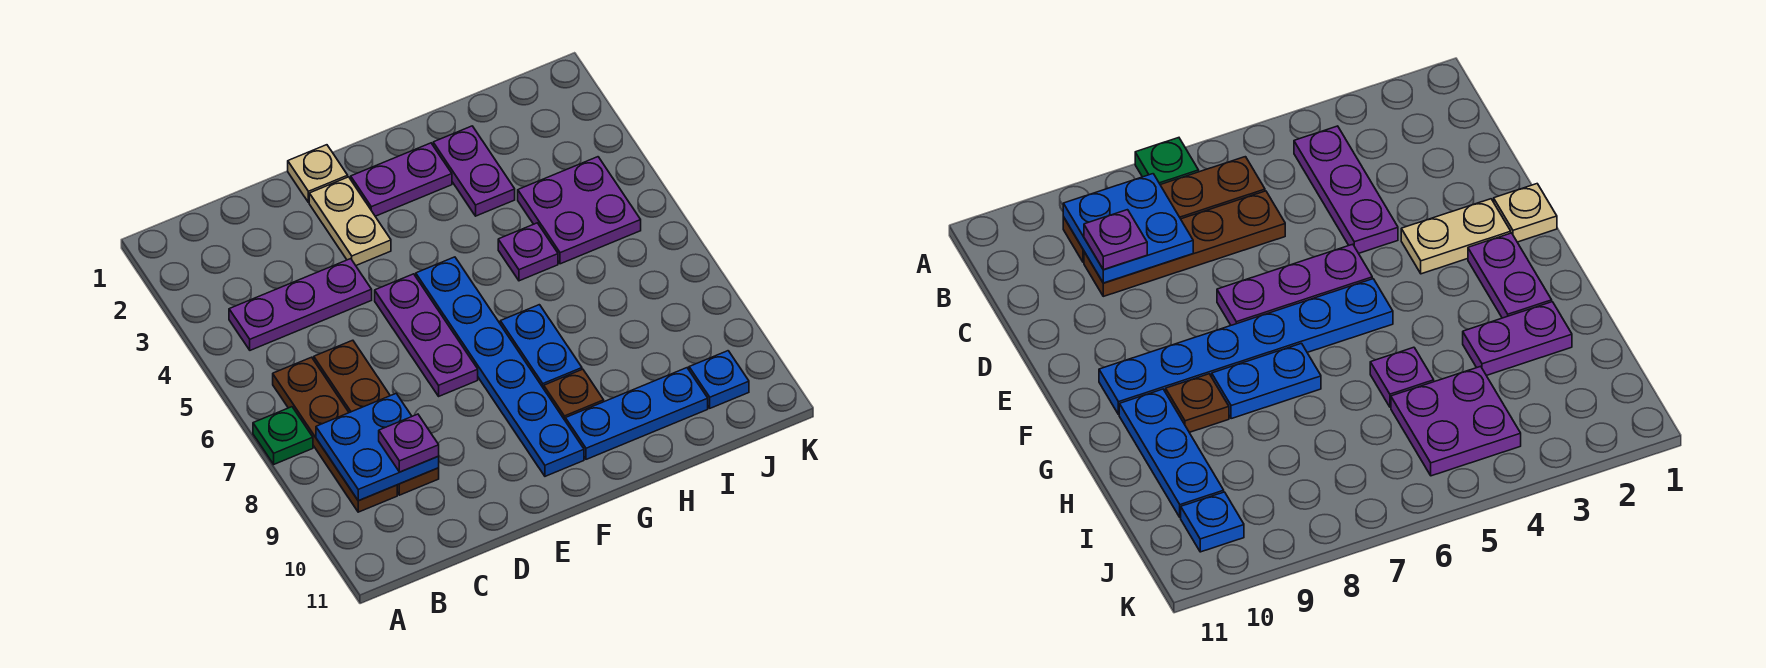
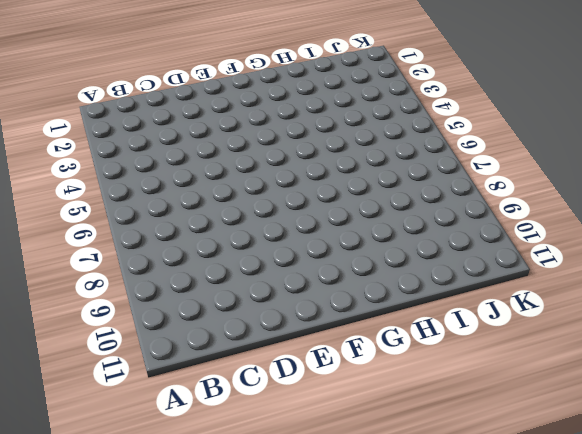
none -> green plate A7 level 1
none -> purple plate B4:D4 level 1
none -> brown plate B6:B9 level 1

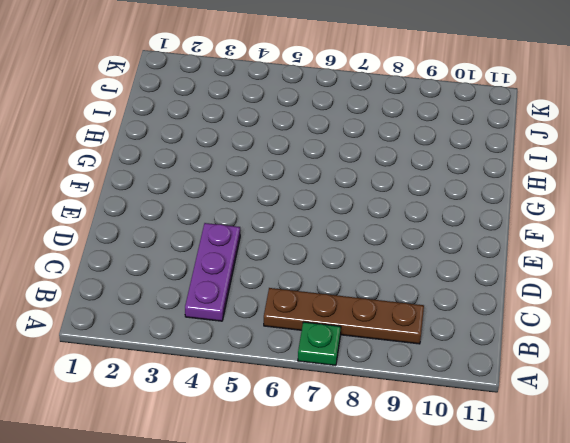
none -> brown plate C6:C9 level 1
none -> tan plate E1 level 1
none -> tan plate E2:E3 level 1

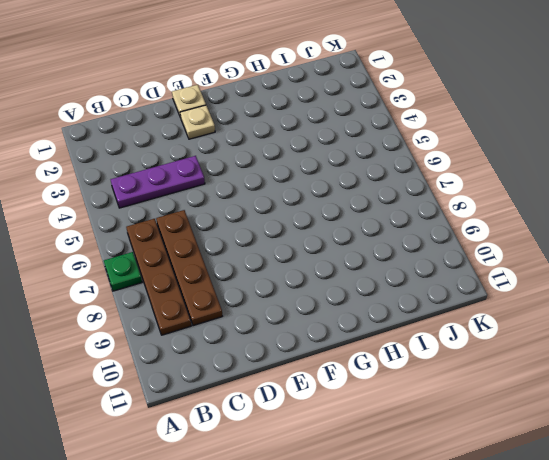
tan plate E2 level 1 -> tan plate E2:E3 level 1
none -> purple plate E5:E7 level 1
none -> purple plate F2:G2 level 1
none -> blue plate F5:F10 level 1

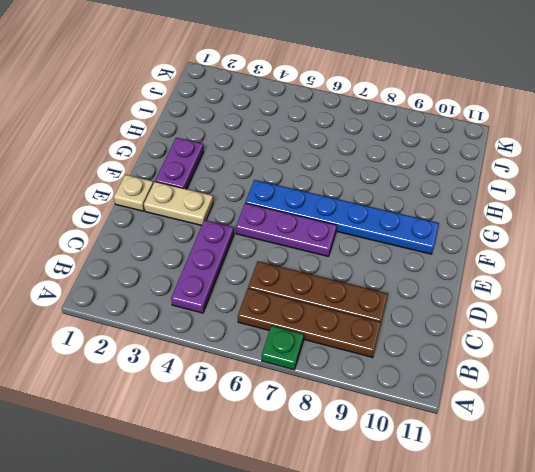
none -> blue plate G7:G8 level 1
none -> brown plate G9 level 1
none -> blue plate G10:I10 level 1

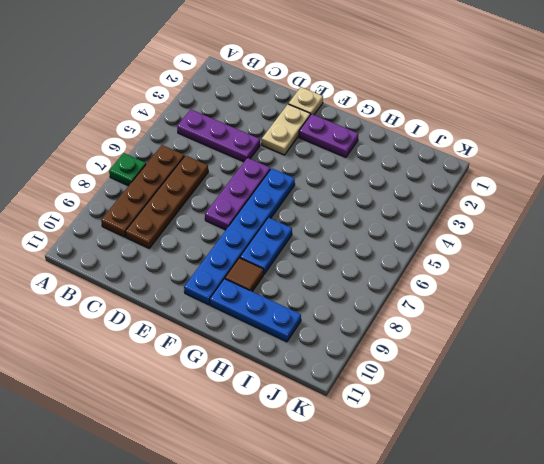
brown tile G9 level 1 -> brown plate G9 level 1
none -> purple plate H2:H3 level 1
none -> purple plate H5 level 1
none -> purple plate I4:J5 level 1

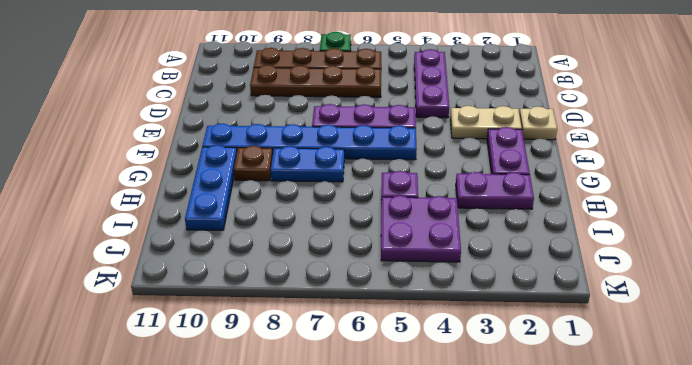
none -> blue plate J10 level 1
none -> blue plate B8:C9 level 2
none -> purple plate C9 level 3

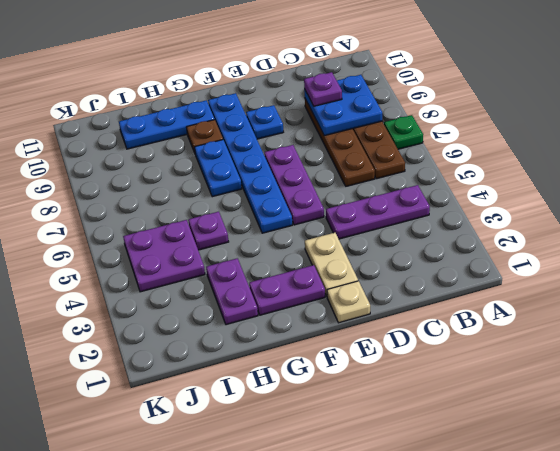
blue plate E9 level 1 -> blue plate J10 level 1

